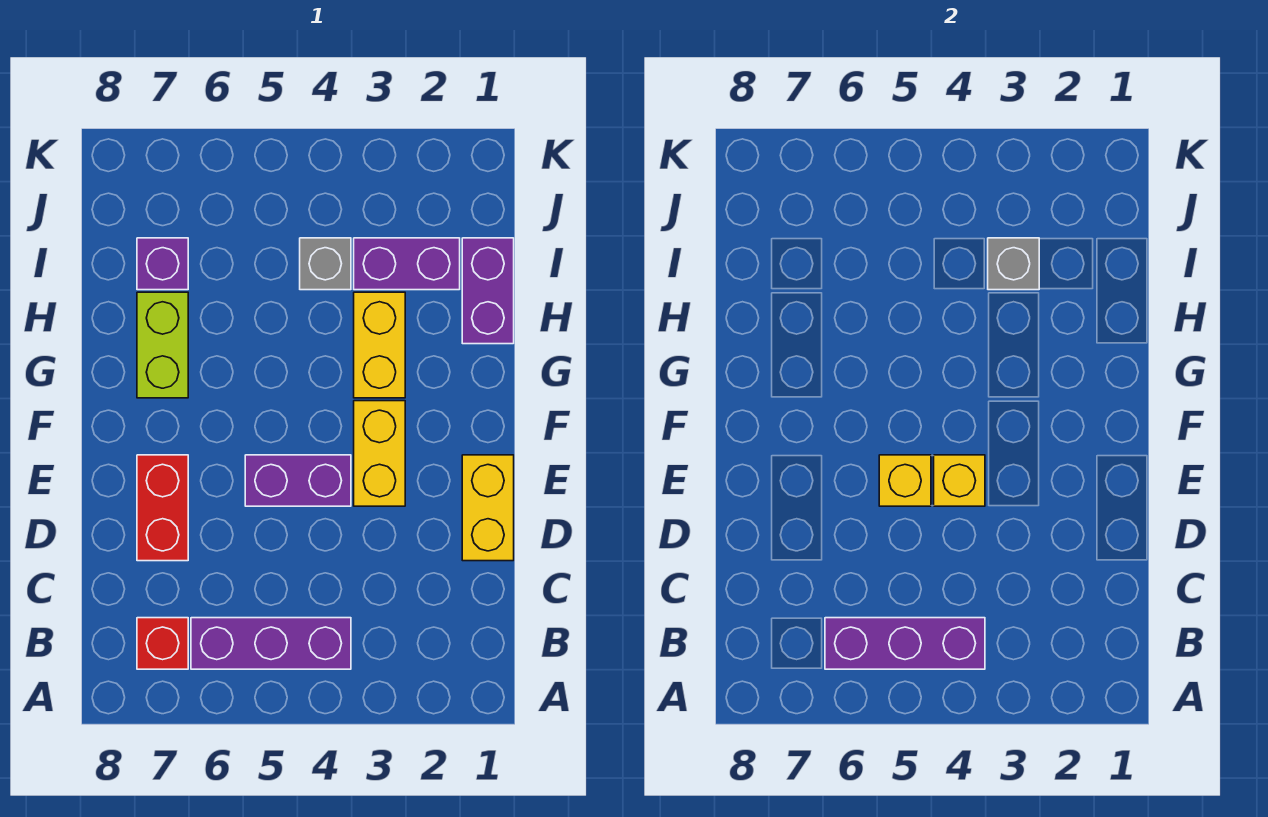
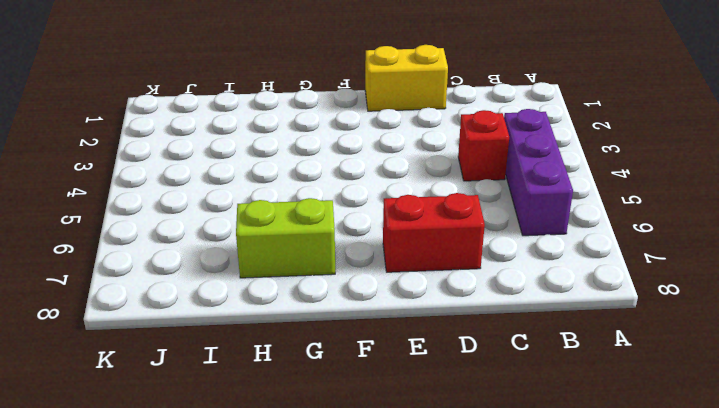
red brick C4 level 1 -> red brick B7 level 1
none -> yellow brick E3:F3 level 1
none -> purple brick E4:E5 level 1
none -> yellow brick G3:H3 level 1

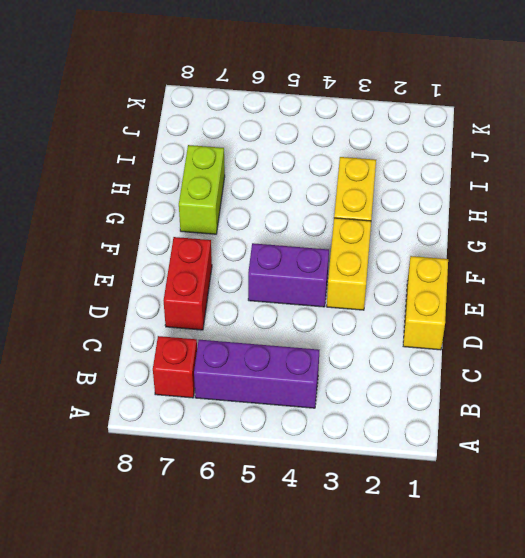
none -> purple brick H1:I1 level 1
none -> purple brick I2:I3 level 1
none -> grey brick I4 level 1

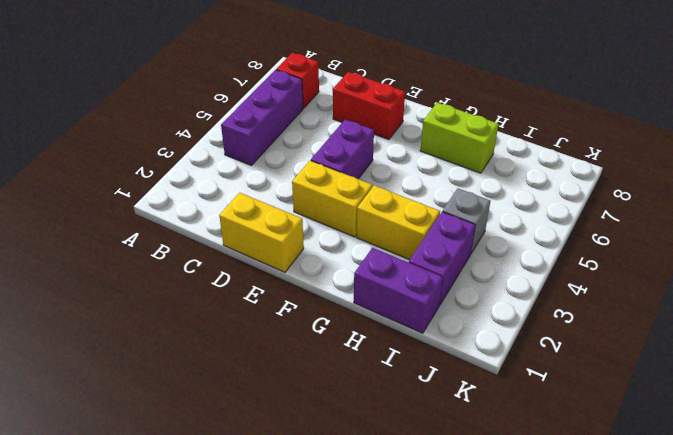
none -> purple brick I7 level 1
none -> purple brick B4:B6 level 2
none -> yellow brick E4 level 2

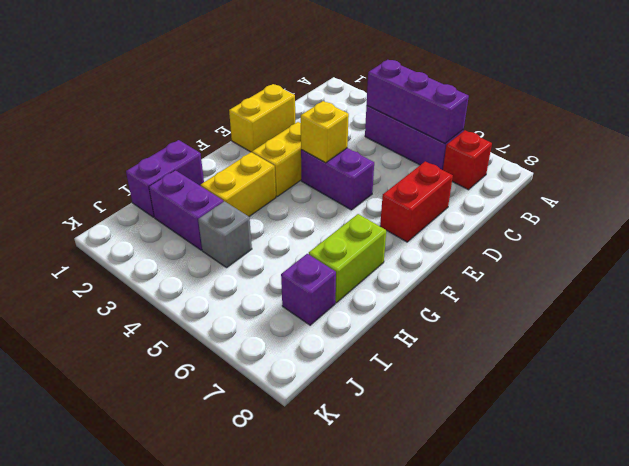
none -> yellow brick E5 level 2
none -> grey brick I3 level 2

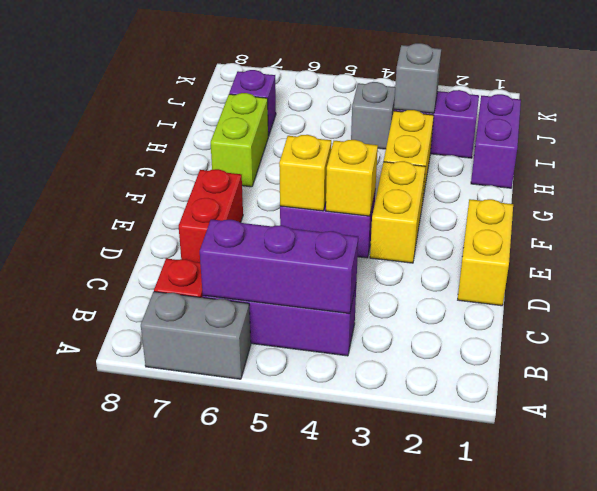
grey brick A6:A7 level 1 -> none

